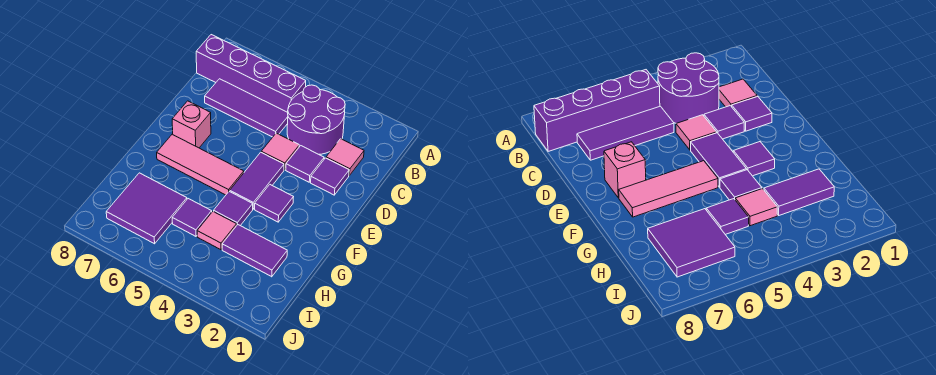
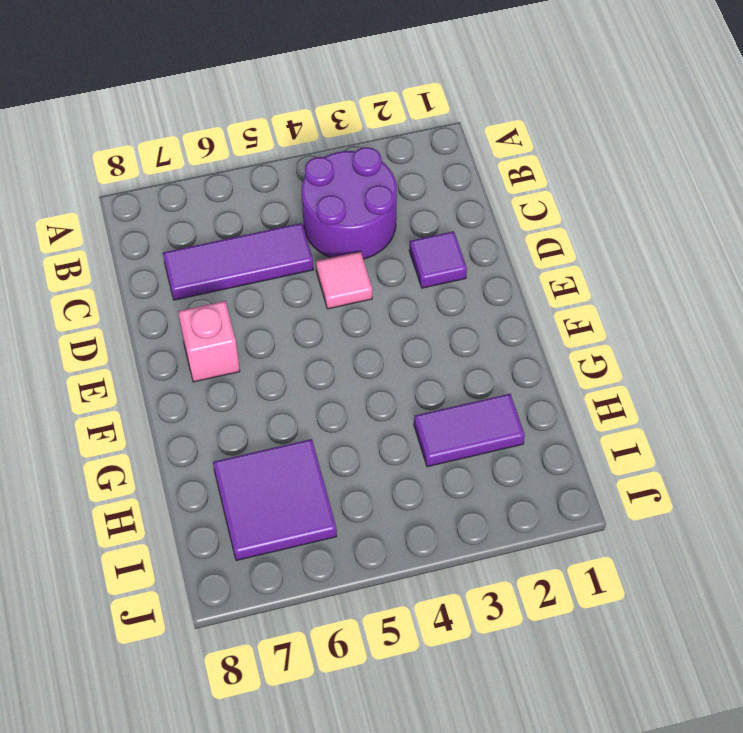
none -> purple brick B5:B8 level 1
none -> pink tile C2 level 1
none -> purple tile D3 level 1

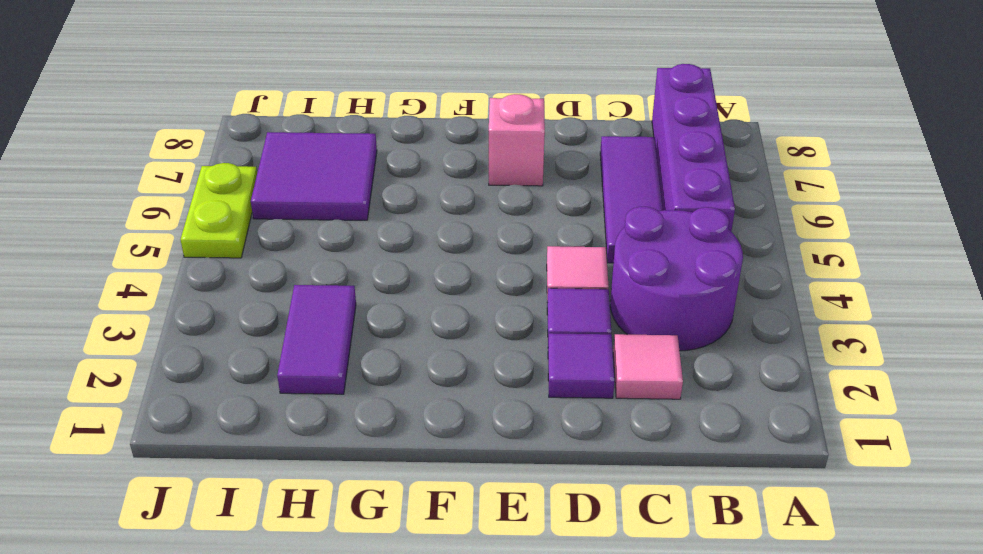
lime plate J5:J6 level 1 -> none
none -> purple tile E4:F4 level 1
none -> purple tile F3 level 1
none -> pink tile F5:F7 level 1

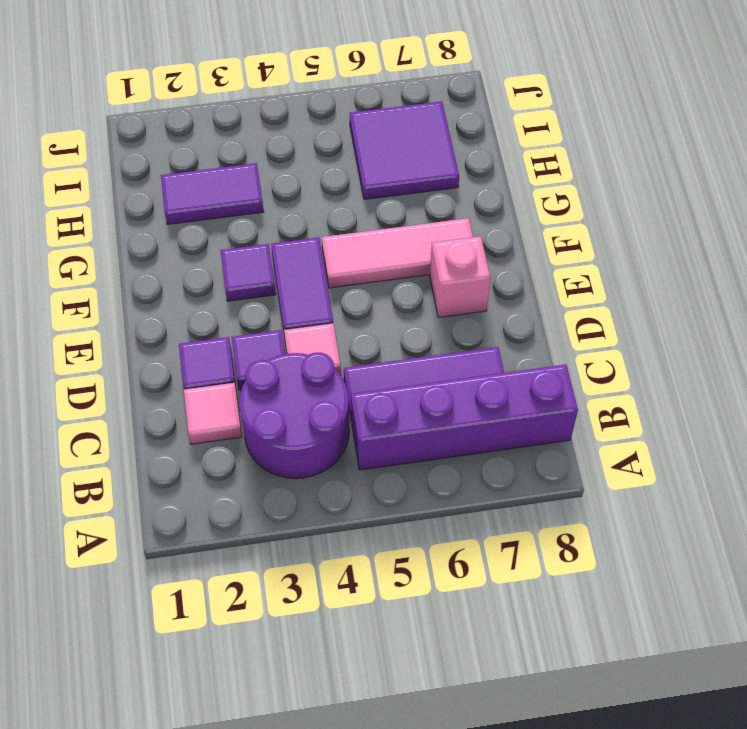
none -> purple tile G4 level 1
none -> pink tile H4 level 1
none -> purple tile H5 level 1

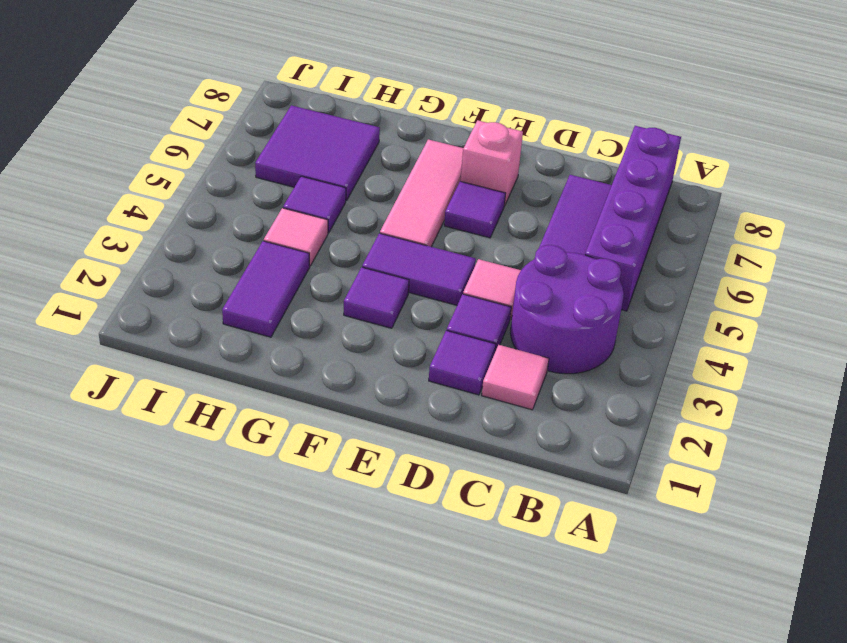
purple tile E6 level 1 -> purple tile G4 level 1

